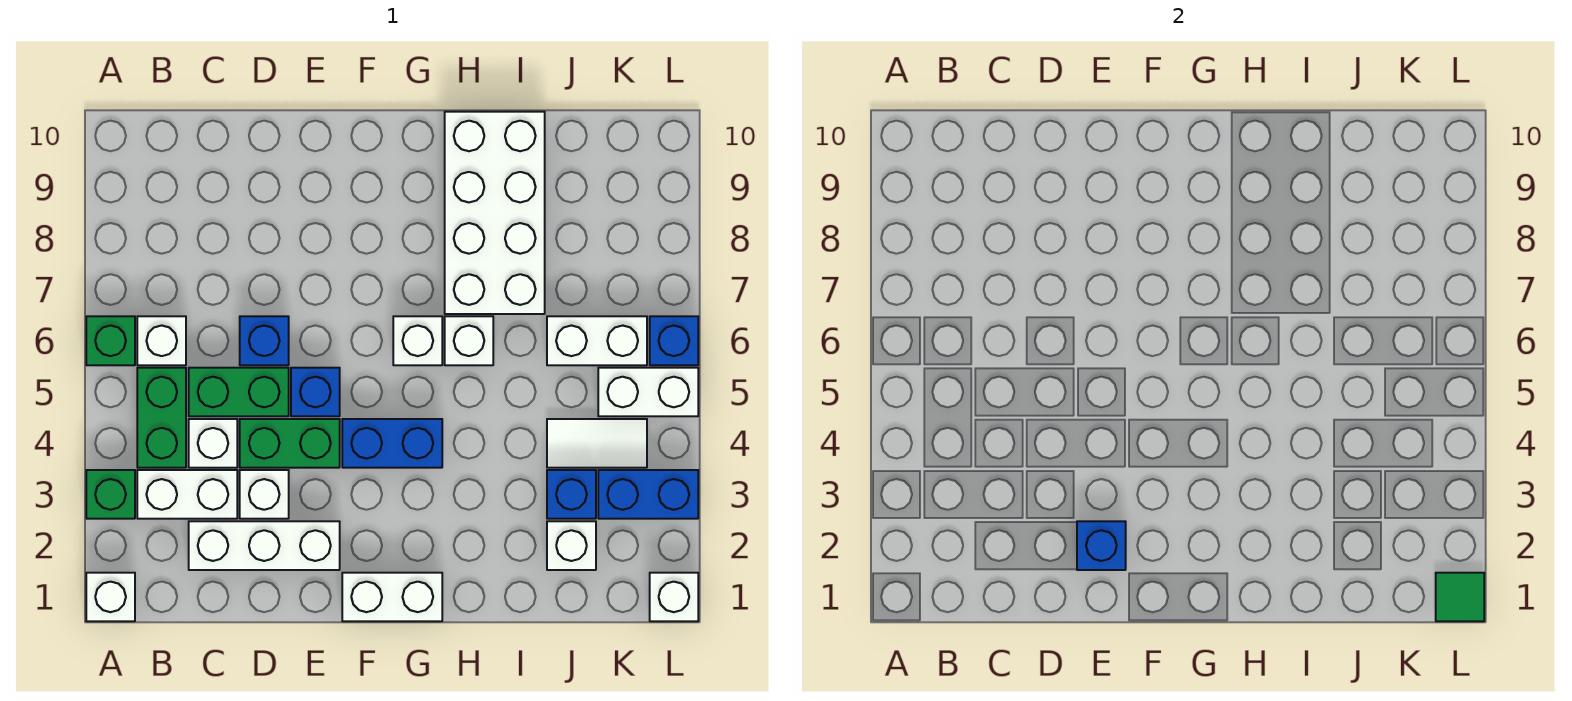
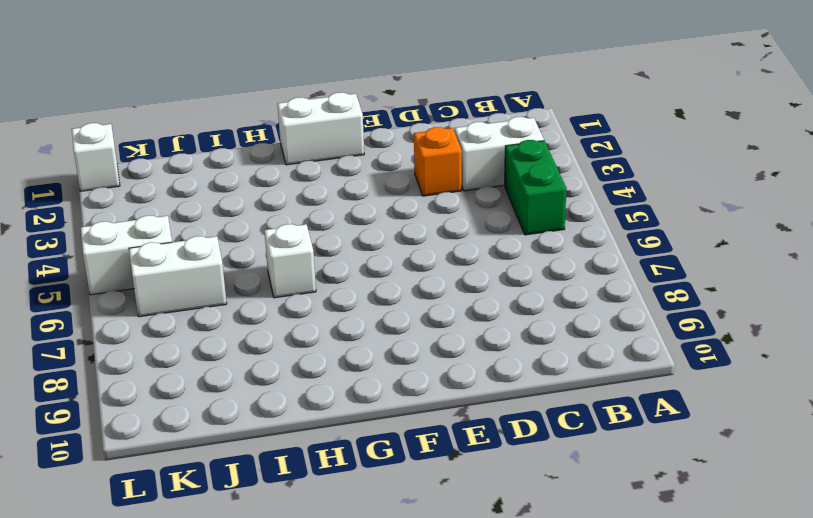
orange brick D3 level 1 -> white brick D3 level 1
none -> white brick A1 level 1
none -> green brick A3 level 1
none -> green brick A6 level 1

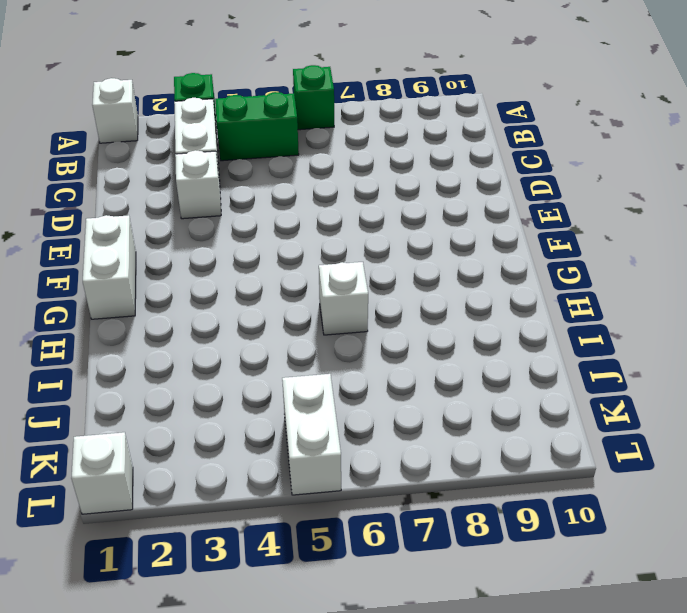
none -> white brick B6 level 1
none -> white brick C2:E2 level 1
none -> white brick C4 level 1

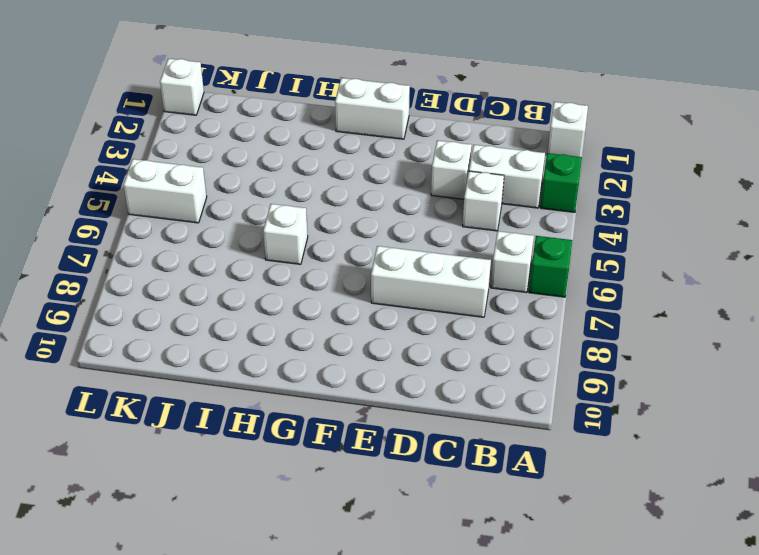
white brick C7:E7 level 1 -> white brick C2:E2 level 1
none -> green brick B4:B5 level 1
none -> green brick C5:D5 level 1
none -> green brick D4:E4 level 1

